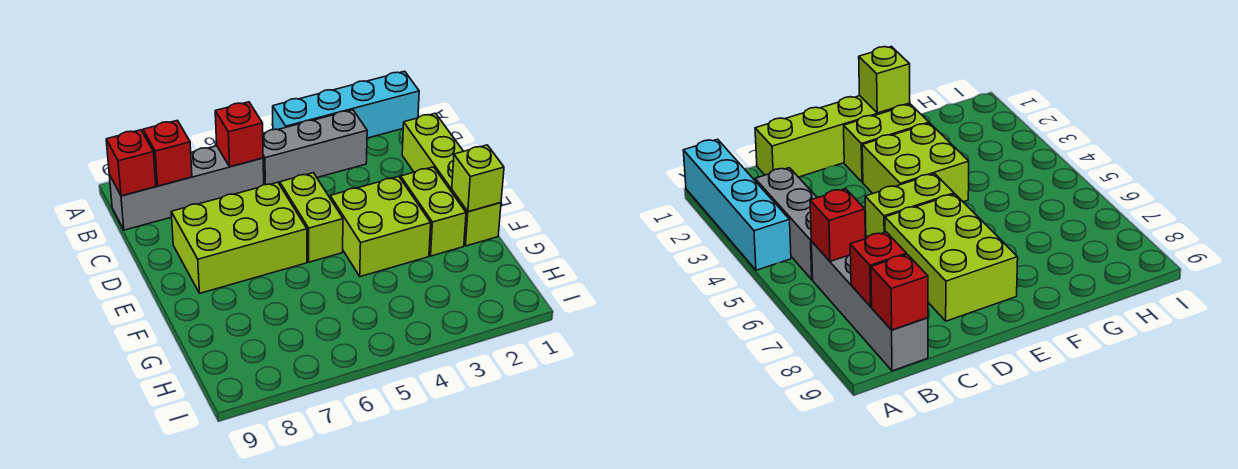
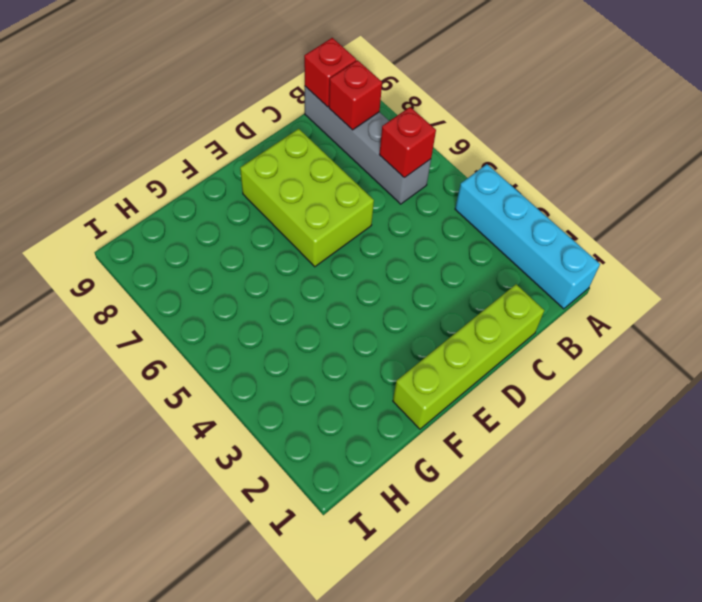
none -> grey brick B3:B5 level 1
none -> lime brick D5:E5 level 1
none -> lime brick E2:F2 level 1

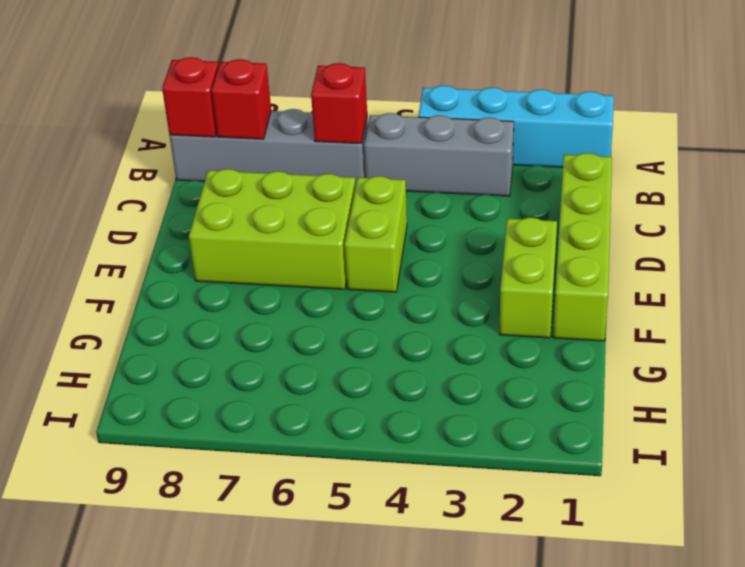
none -> lime brick E3:F4 level 1
none -> lime brick F1 level 2

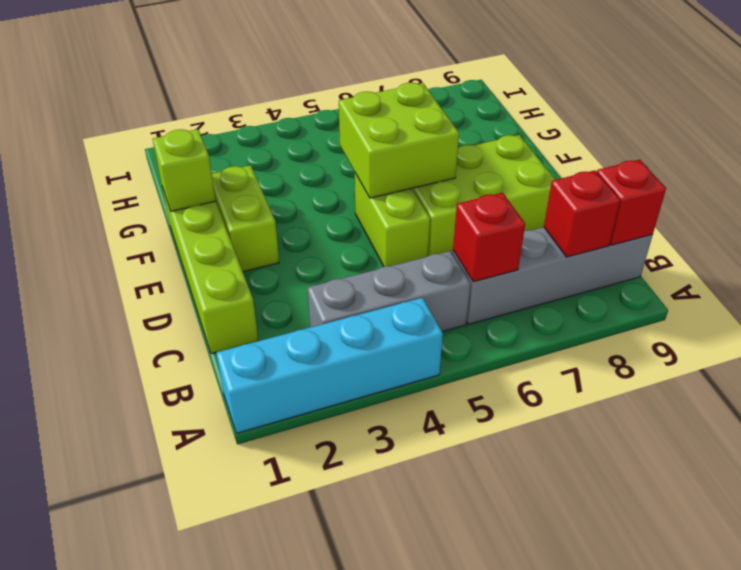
lime brick E5:F6 level 2 -> lime brick E3:F4 level 1

